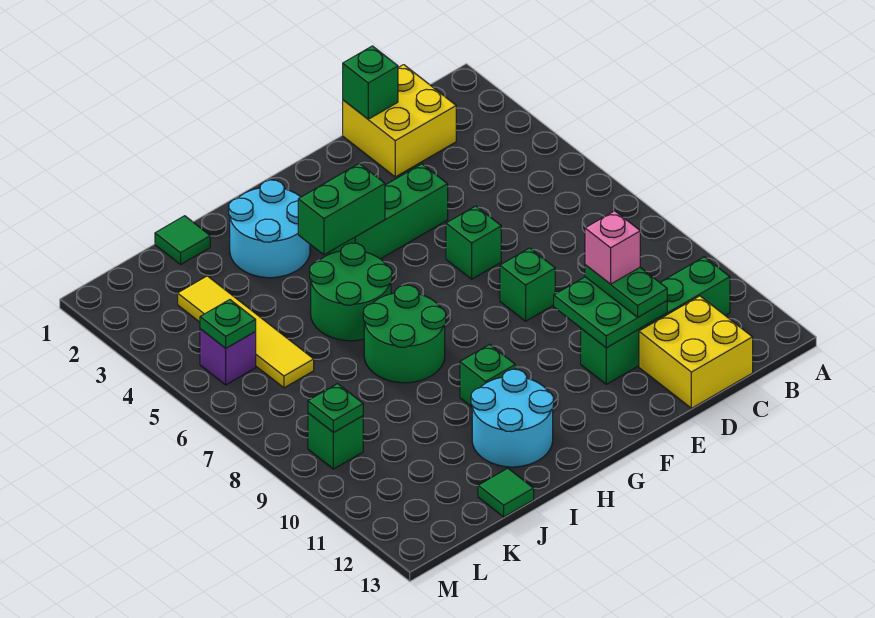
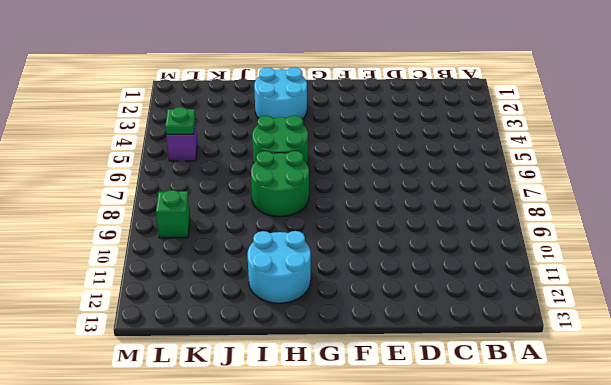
none -> green brick B11:E11 level 1
none -> yellow brick C1:D2 level 1
none -> yellow brick C12:D13 level 1

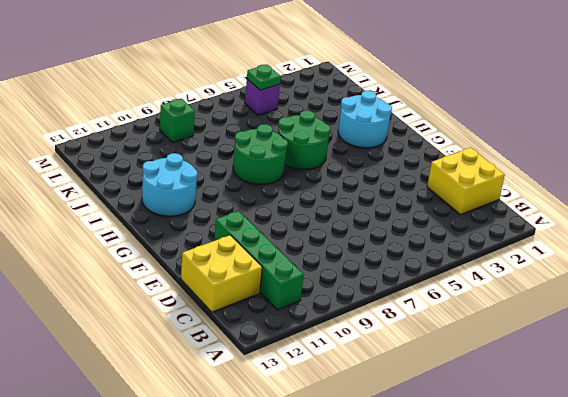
none -> green brick E4:G4 level 1
none -> green brick E6 level 1
none -> green brick E8 level 1

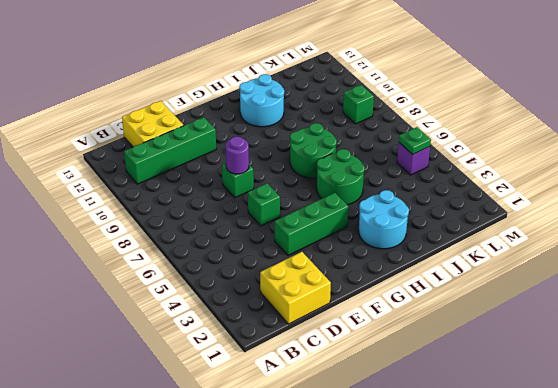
purple round brick E8 level 2 -> none
none -> green brick H10 level 1
none -> green tile J1 level 1
none -> green tile J13 level 1

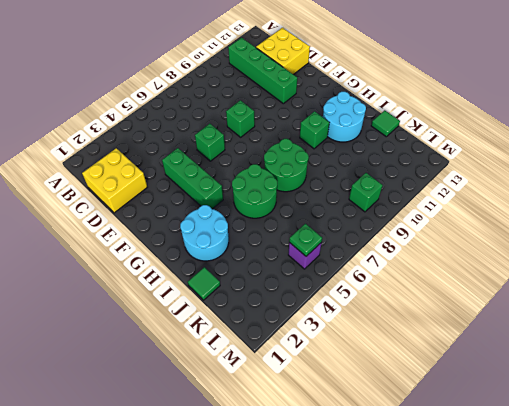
none -> yellow tile K3:K6 level 1
none -> green brick D1 level 2
none -> green plate D10:E11 level 2

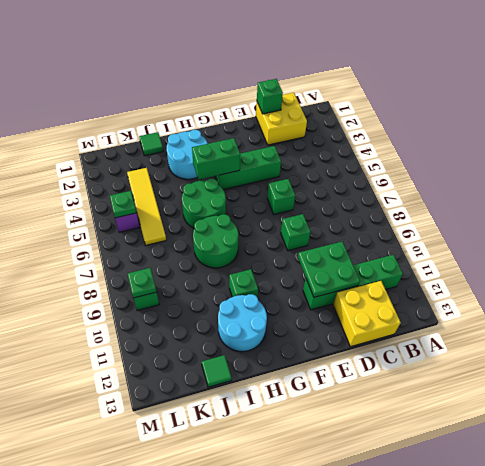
none -> green plate D10:D11 level 3
none -> pink brick D10 level 4

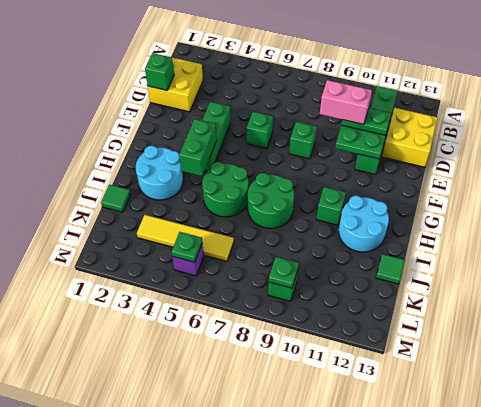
pink brick D9:D10 level 4 -> pink brick D10 level 4

